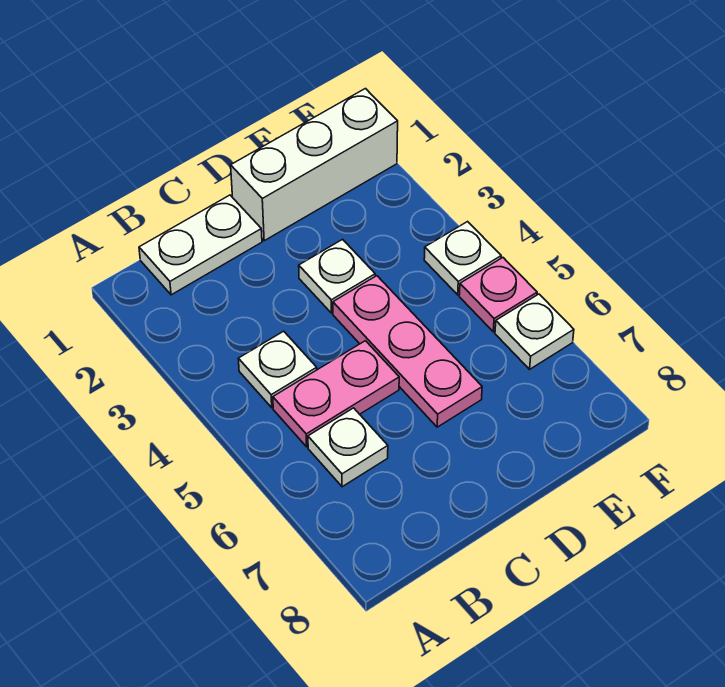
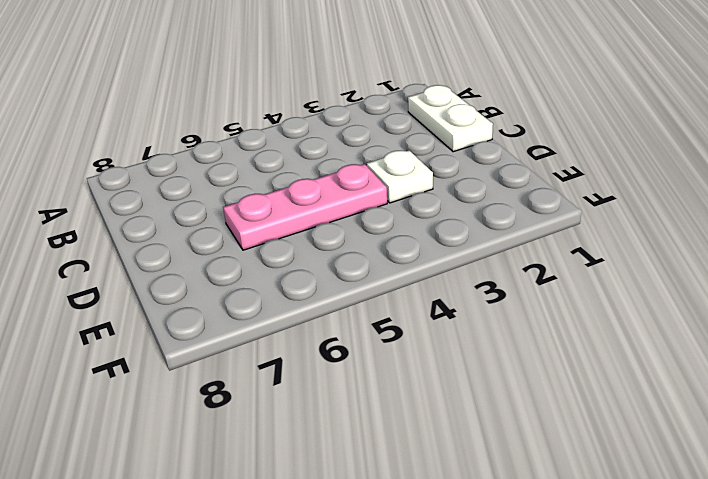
none -> white plate B4 level 1
none -> pink plate B5:C5 level 1

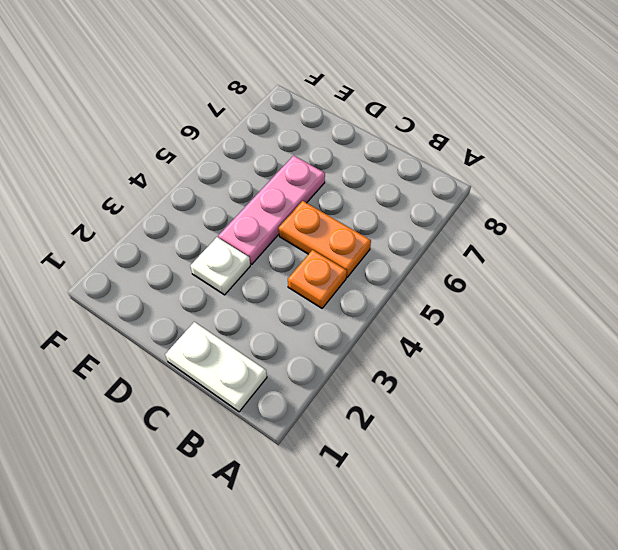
orange plate B4 level 1 -> white plate B4 level 1
orange plate B5:C5 level 1 -> pink plate B5:C5 level 1
none -> white plate B6 level 1
none -> white brick D1:F1 level 1

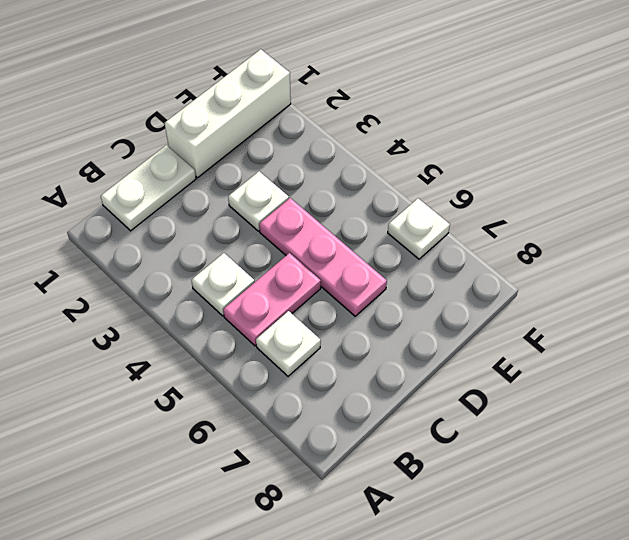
none -> white plate F4 level 1
none -> pink plate F5 level 1

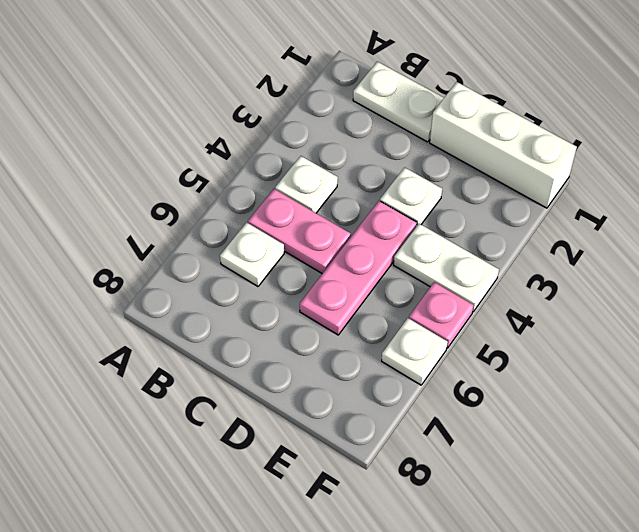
white plate E4:F4 level 1 -> white plate F4 level 1

